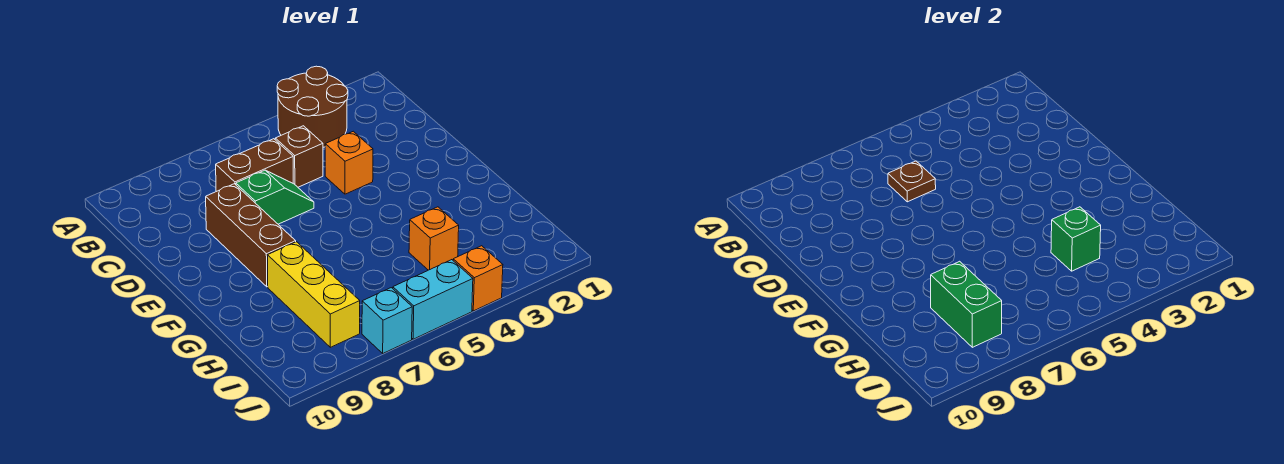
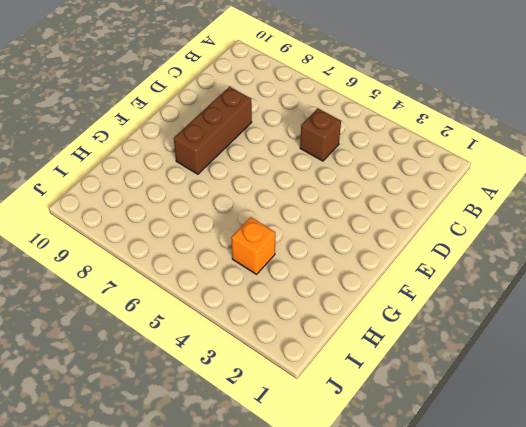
none -> brown round brick A3:B4 level 1
none -> brown brick C6:C7 level 1
none -> orange brick D4 level 1

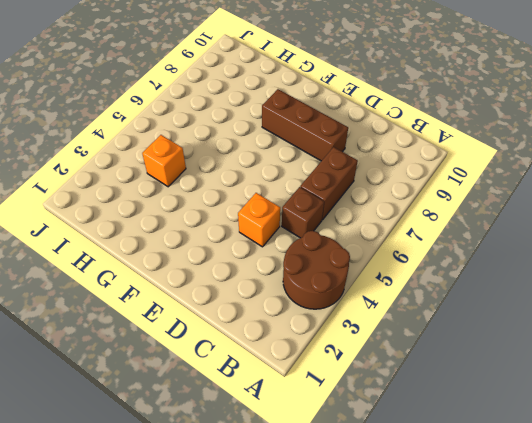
none -> green slope D6:D7 level 1 top 7
none -> yellow brick G8:I8 level 1
none -> orange brick J4 level 1

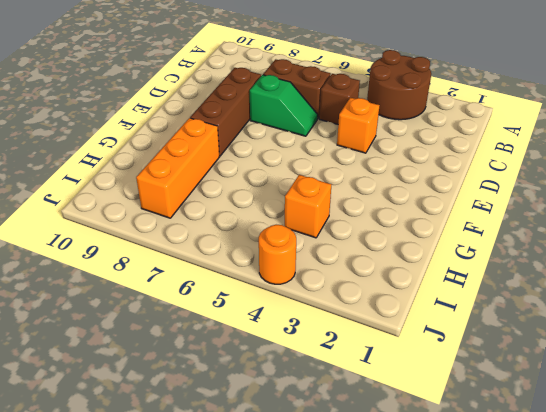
orange brick G8:I8 level 1 -> yellow brick G8:I8 level 1
orange round brick J4 level 1 -> orange brick J4 level 1
none -> cyan brick J5:J6 level 1
none -> cyan brick J7 level 1
none -> brown plate C6 level 2

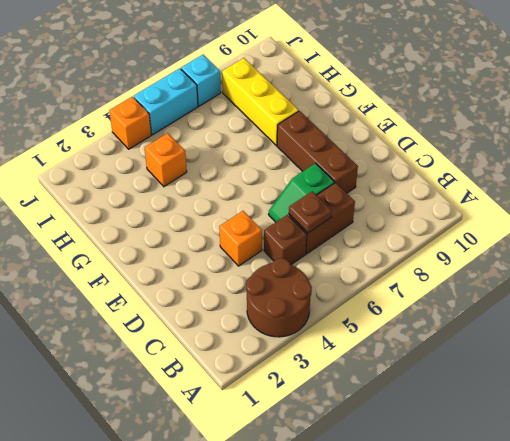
none -> green brick H4 level 2
none -> green brick H8:I8 level 2

